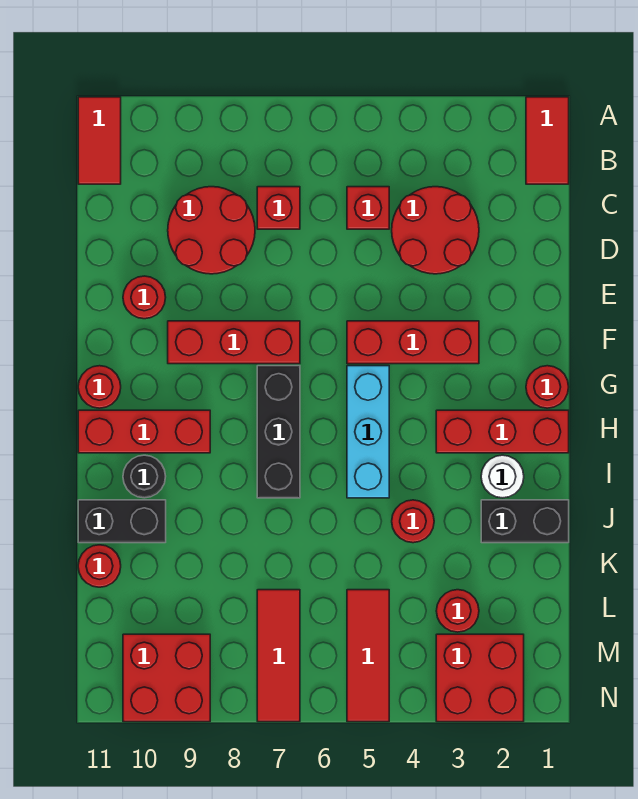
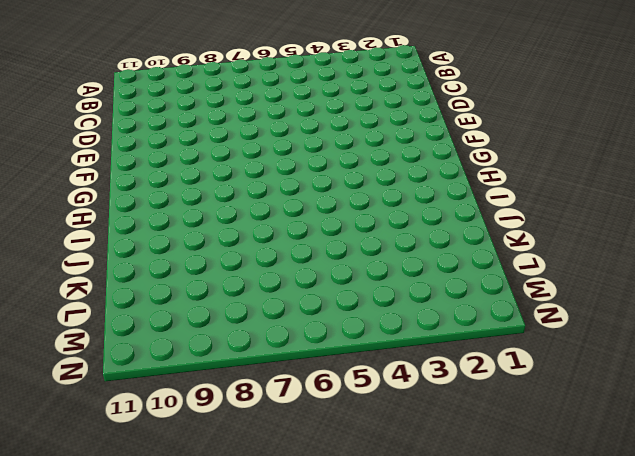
none -> red tile A1:B1 level 1
none -> red tile A11:B11 level 1
none -> red round brick C3:D4 level 1

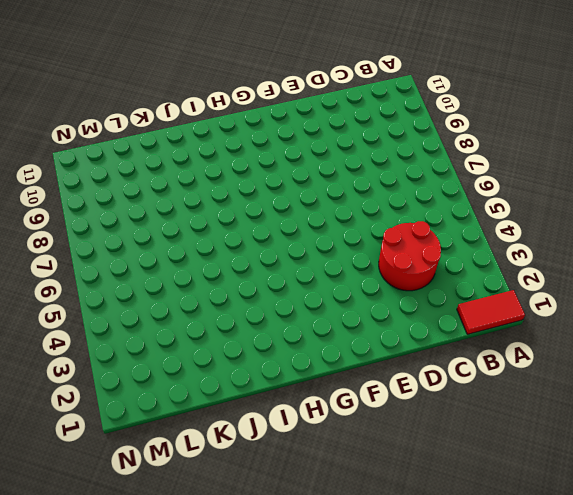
none -> red tile A11:B11 level 1
none -> red brick C5 level 1
none -> red brick C7 level 1

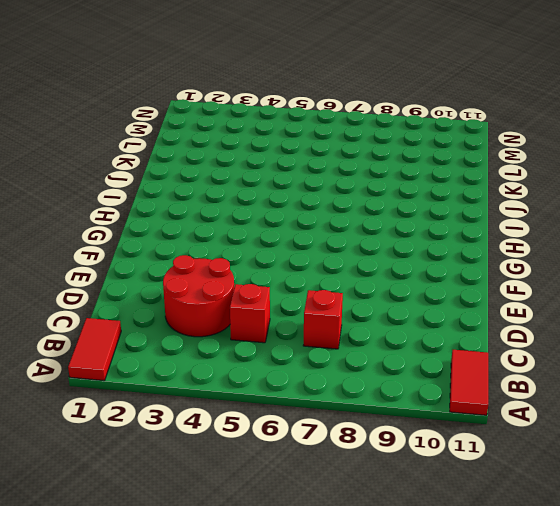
none -> red round brick C8:D9 level 1
none -> red round brick E10 level 1
none -> red brick F3:F5 level 1

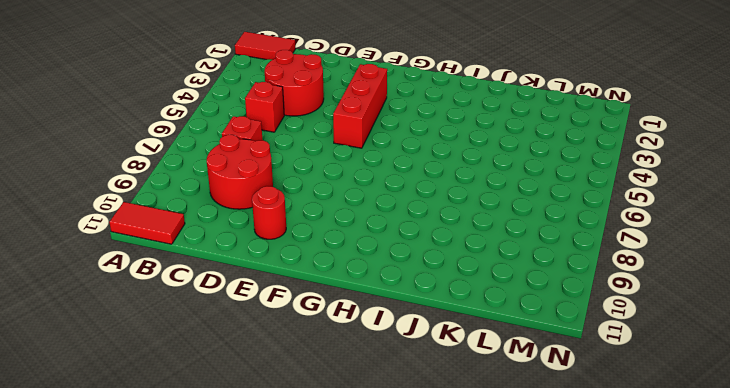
none -> red brick F7:F9 level 1
none -> red round brick G1 level 1
none -> cyan brick G5:I5 level 1

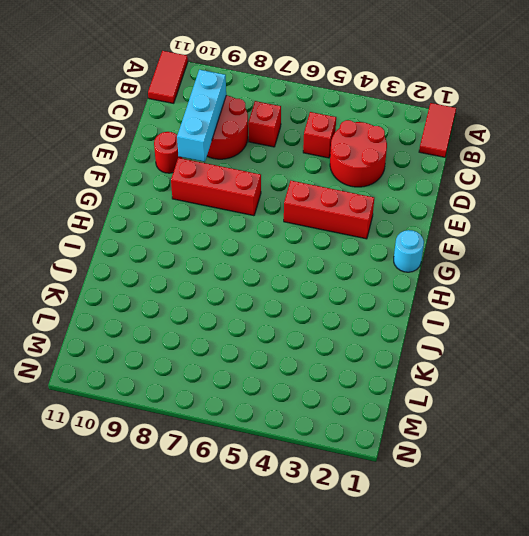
cyan brick C9:E9 level 2 -> cyan brick G5:I5 level 1
cyan round brick G1 level 1 -> red round brick G1 level 1
none -> black brick G7:I7 level 1
none -> red round brick G11 level 1
none -> red brick H1:H3 level 1

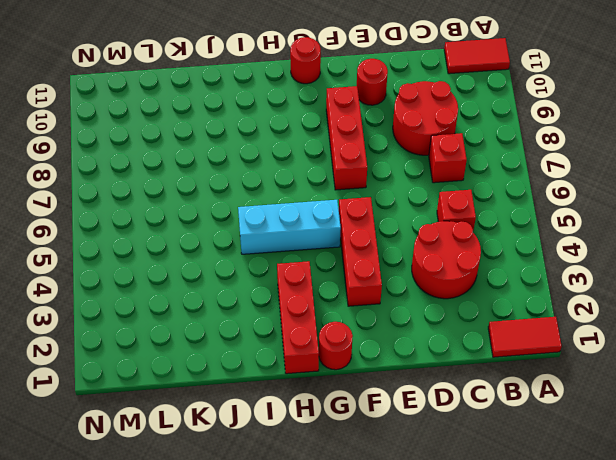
none -> black brick G7:I7 level 1
none -> red brick H9:H11 level 1
none -> white round brick I2 level 1

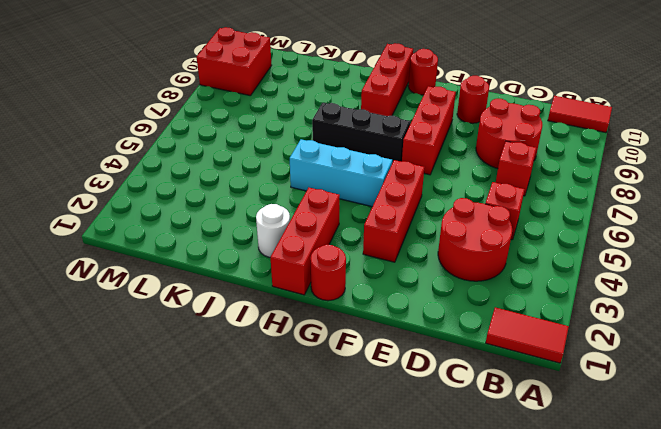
none -> black round brick I10 level 1
none -> black brick J1:J2 level 1
none -> red round brick J4 level 1

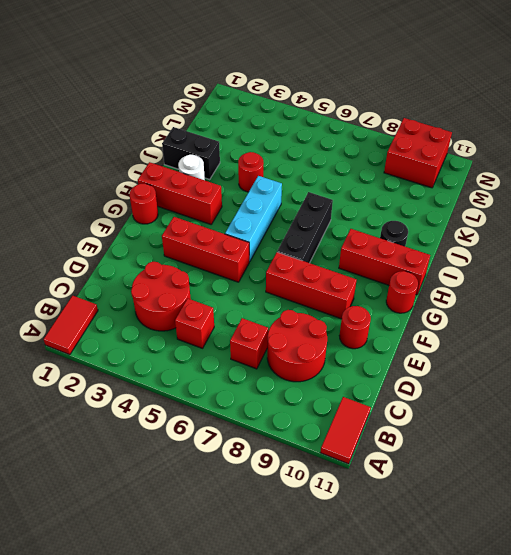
none -> black brick J10:J11 level 1
none -> red round brick K11 level 1
none -> red round brick L3 level 1

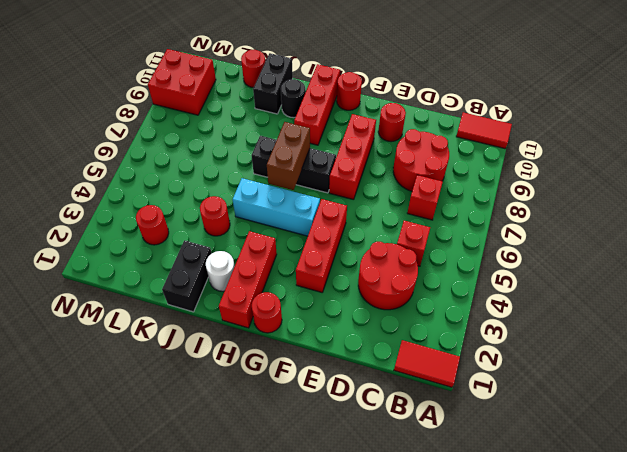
brown brick H6:H7 level 2 -> none
none -> red tile L5:N5 level 1
none -> red tile L7:N7 level 1
none -> red brick M2:N3 level 1

